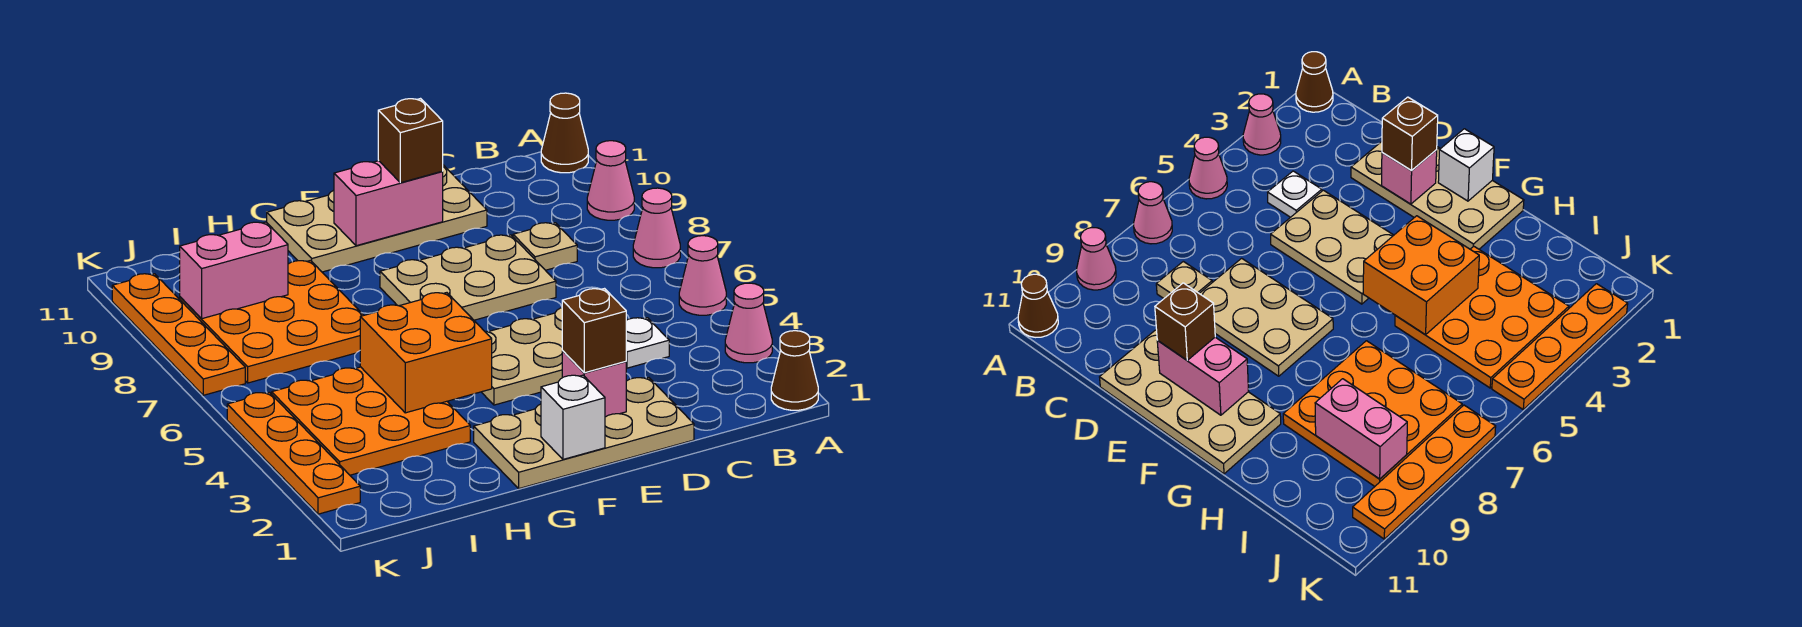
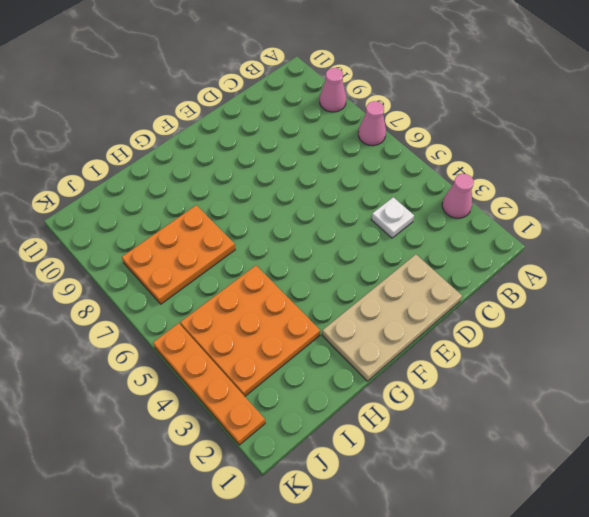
orange plate H7:J8 level 1 -> orange plate H7:J9 level 1
none -> brown cone A1 level 1
none -> pink cone A5 level 1
none -> brown cone A11 level 1

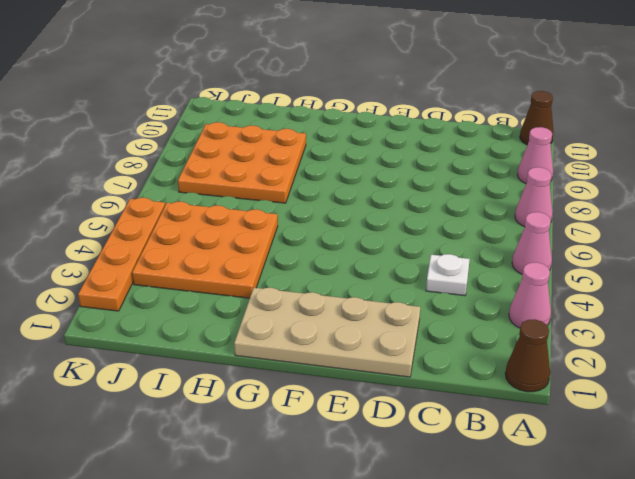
none -> tan plate C8 level 1
none -> tan plate D4:F5 level 1
none -> tan plate D7:F8 level 1

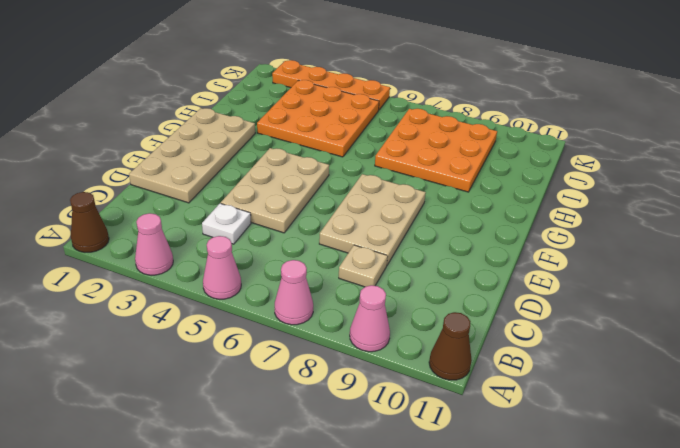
none -> tan plate D10:G11 level 1
none -> orange plate K7:K10 level 1
none -> pink brick E2 level 2

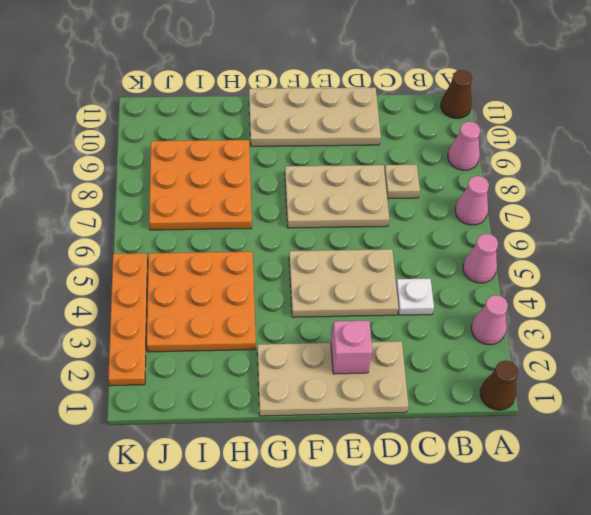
none -> orange plate K7:K10 level 1
none -> pink brick E10:F10 level 2
none -> white brick F1 level 2

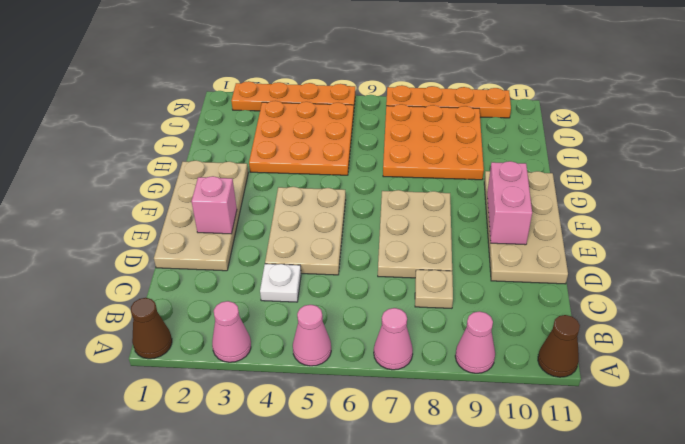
none -> white brick F1 level 2
none -> orange brick G4:H5 level 2
none -> pink brick I9:J9 level 2

